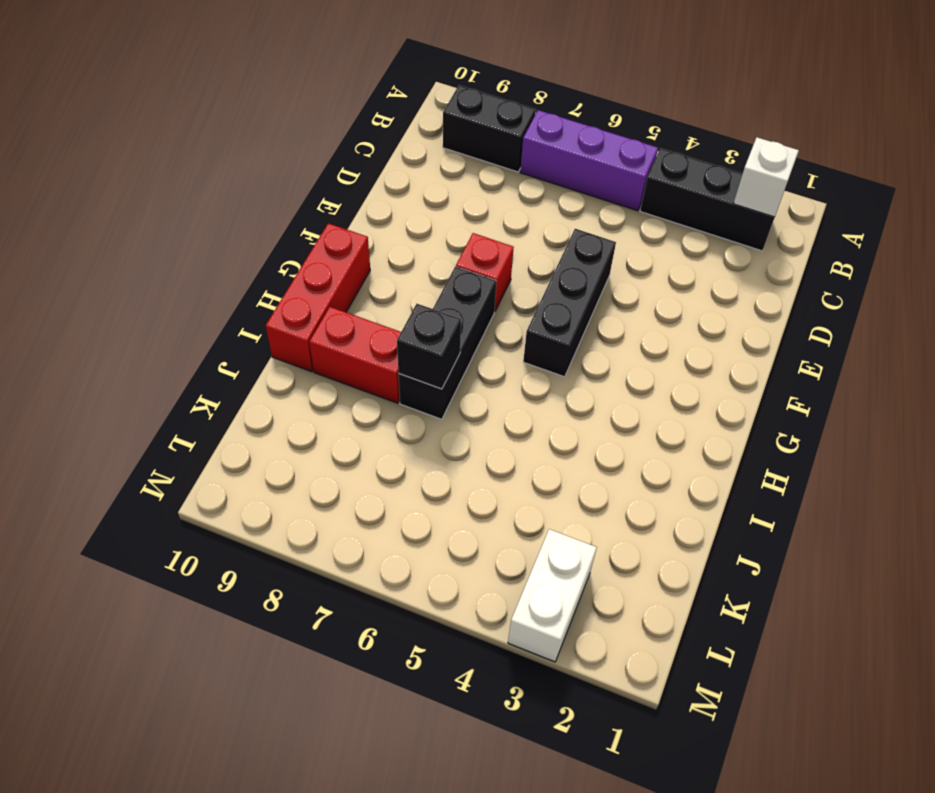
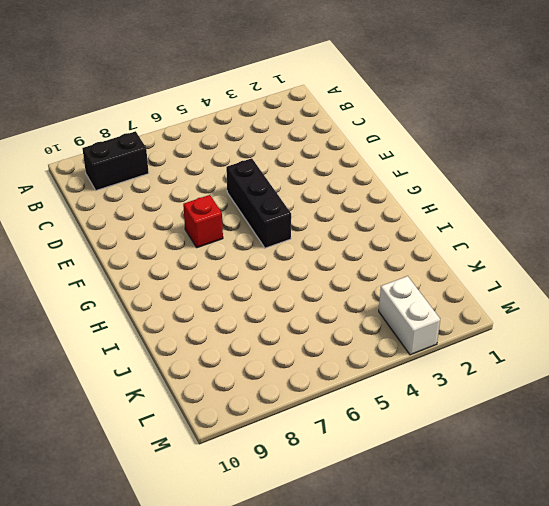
none -> black brick B2:B4 level 1
none -> purple brick B5:B7 level 1

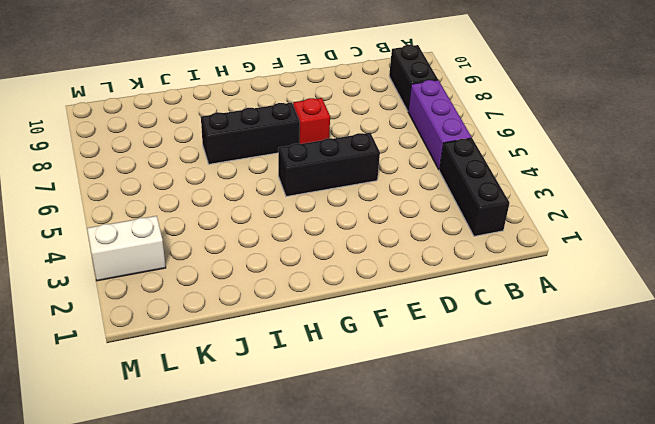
none -> red brick G10:I10 level 1
none -> red brick I8:I9 level 1

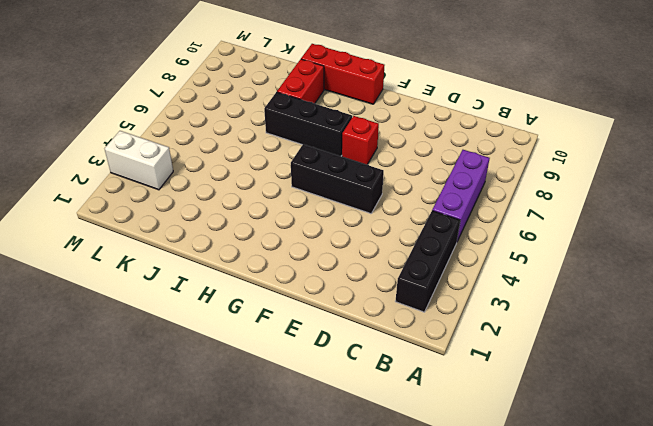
none -> black brick B8:B9 level 1
none -> white brick B2 level 2

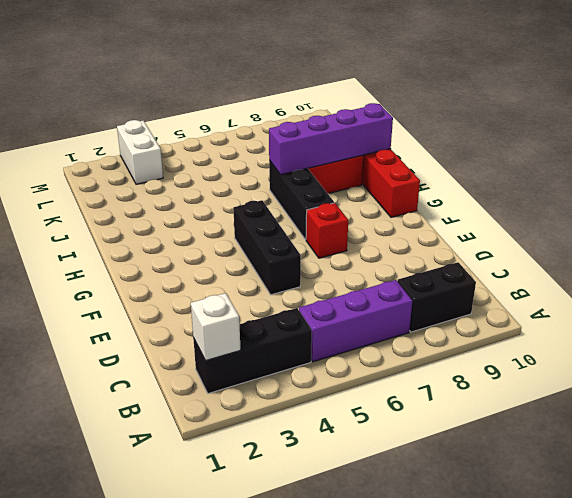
purple brick I7:I10 level 2 -> black brick I7 level 2

